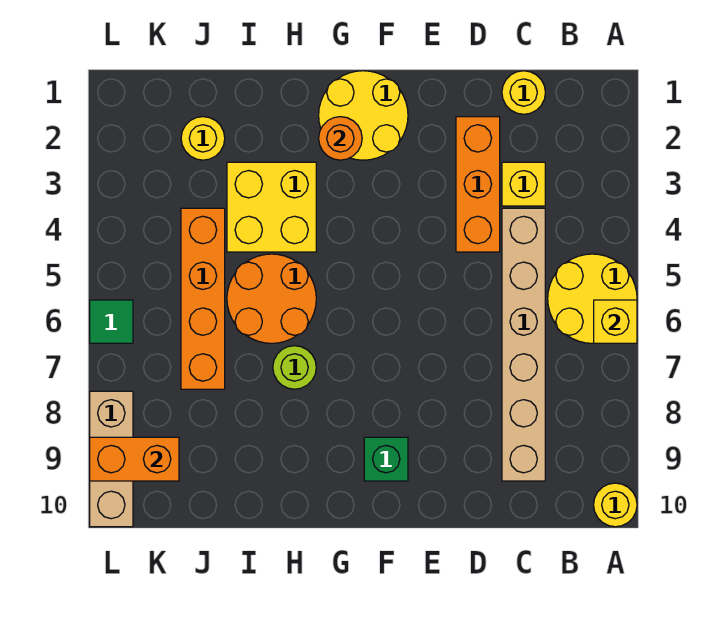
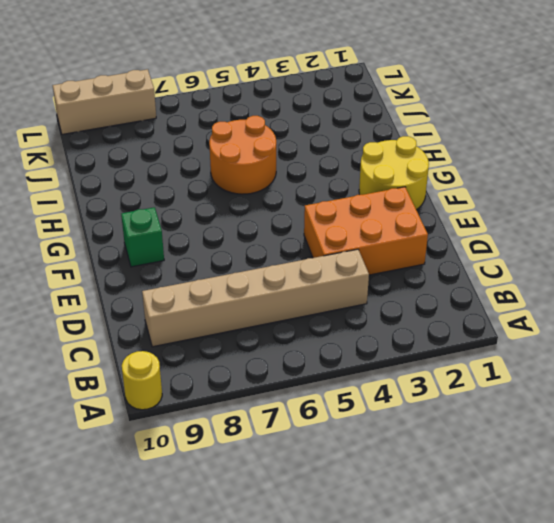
orange brick D2:E4 level 1 -> orange brick D2:D4 level 1
none -> yellow round brick A5:B6 level 1
none -> yellow round brick C1 level 1
none -> yellow brick C3 level 1

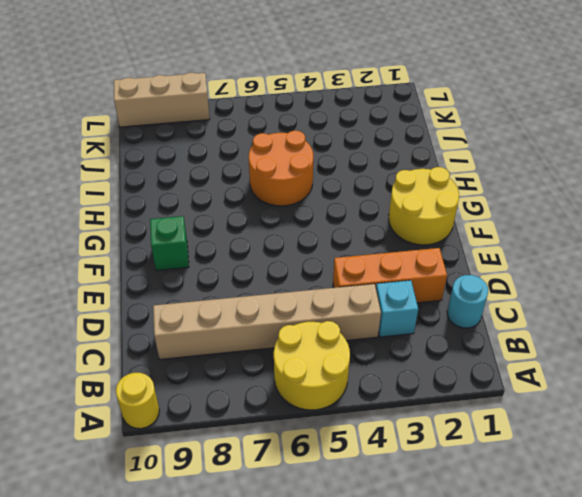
cyan round brick C1 level 1 -> yellow round brick C1 level 1
cyan brick C3 level 1 -> yellow brick C3 level 1
none -> yellow brick H3:I4 level 1
none -> lime round brick H7 level 1
none -> yellow round brick J2 level 1

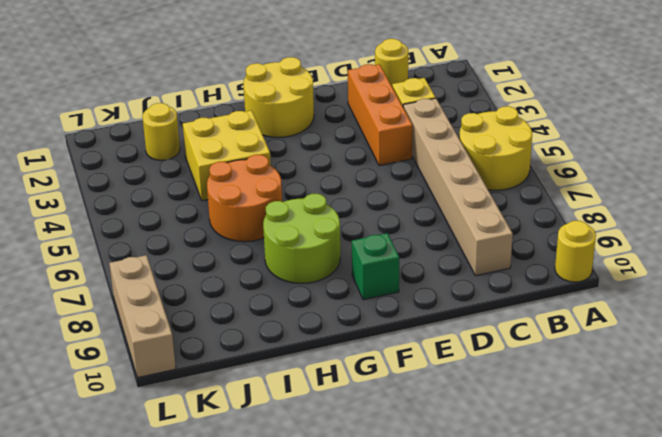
lime round brick G7:H8 level 1 -> lime round brick H7 level 1
none -> orange brick J4:J7 level 1
none -> green tile L6 level 1
none -> yellow brick A6 level 2

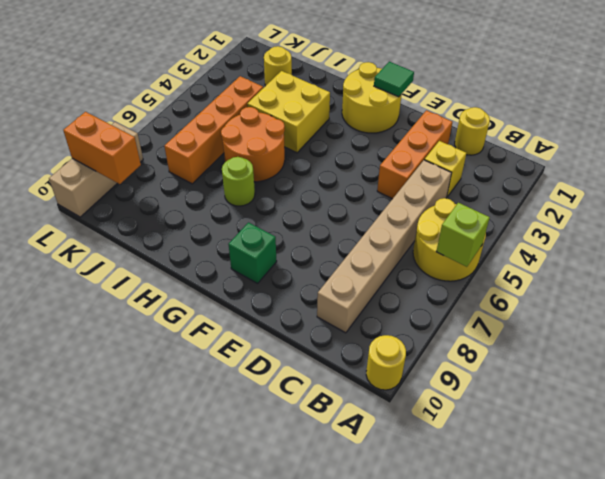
lime brick A6 level 2 -> yellow brick A6 level 2
green tile F1 level 2 -> green tile L6 level 1
none -> orange round brick G2 level 2

